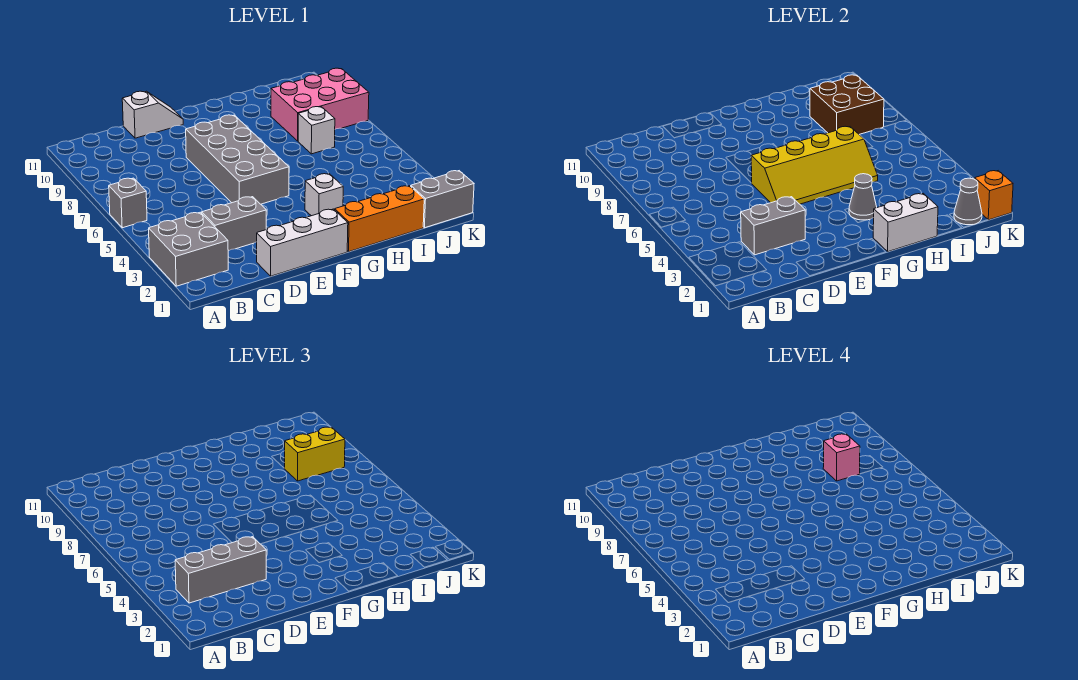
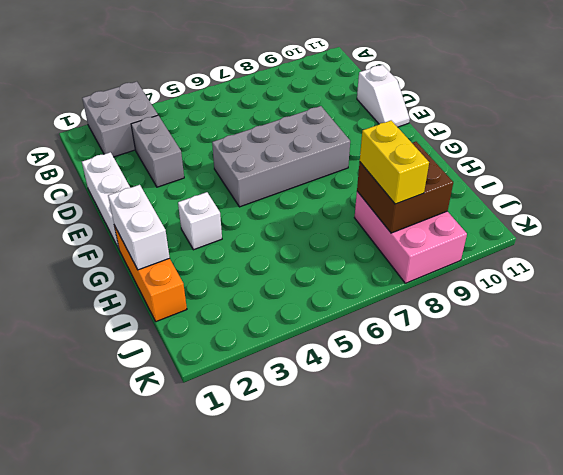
none -> grey brick A6 level 1
none -> white brick I7 level 1
none -> grey brick J1:K1 level 1

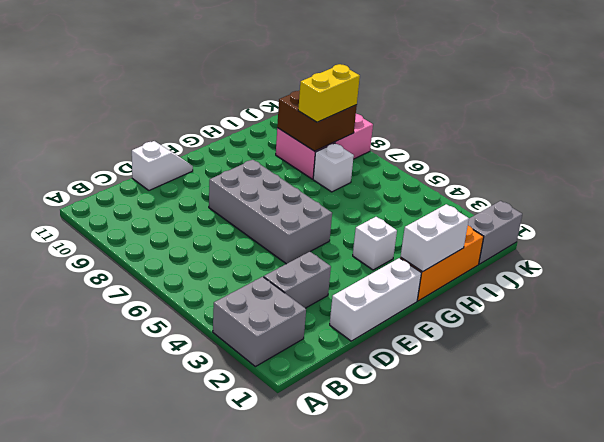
none -> grey brick A6 level 1
none -> grey brick C3:D3 level 2
none -> yellow slope E5:H6 level 2 top 6

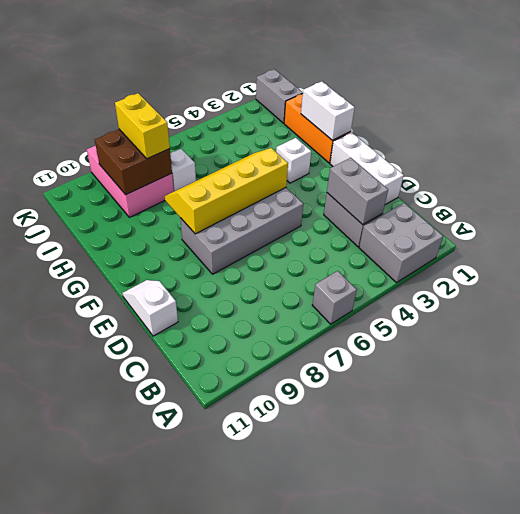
yellow slope F5:G8 level 2 top F -> yellow slope E5:H6 level 2 top 6
none -> grey cone G3 level 2
none -> grey cone J1 level 2
none -> orange brick K1 level 2

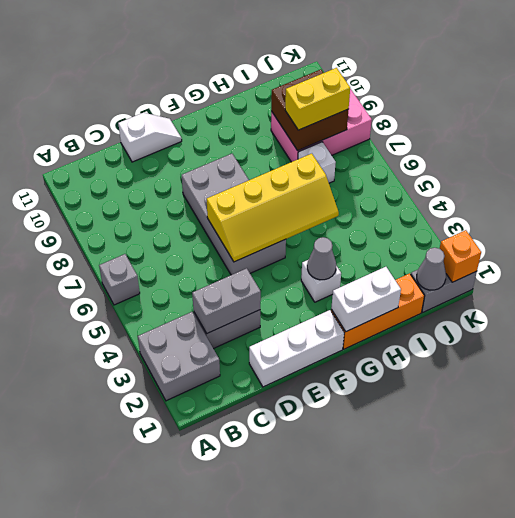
none -> grey brick B3:D3 level 3
none -> pink brick I8 level 4

